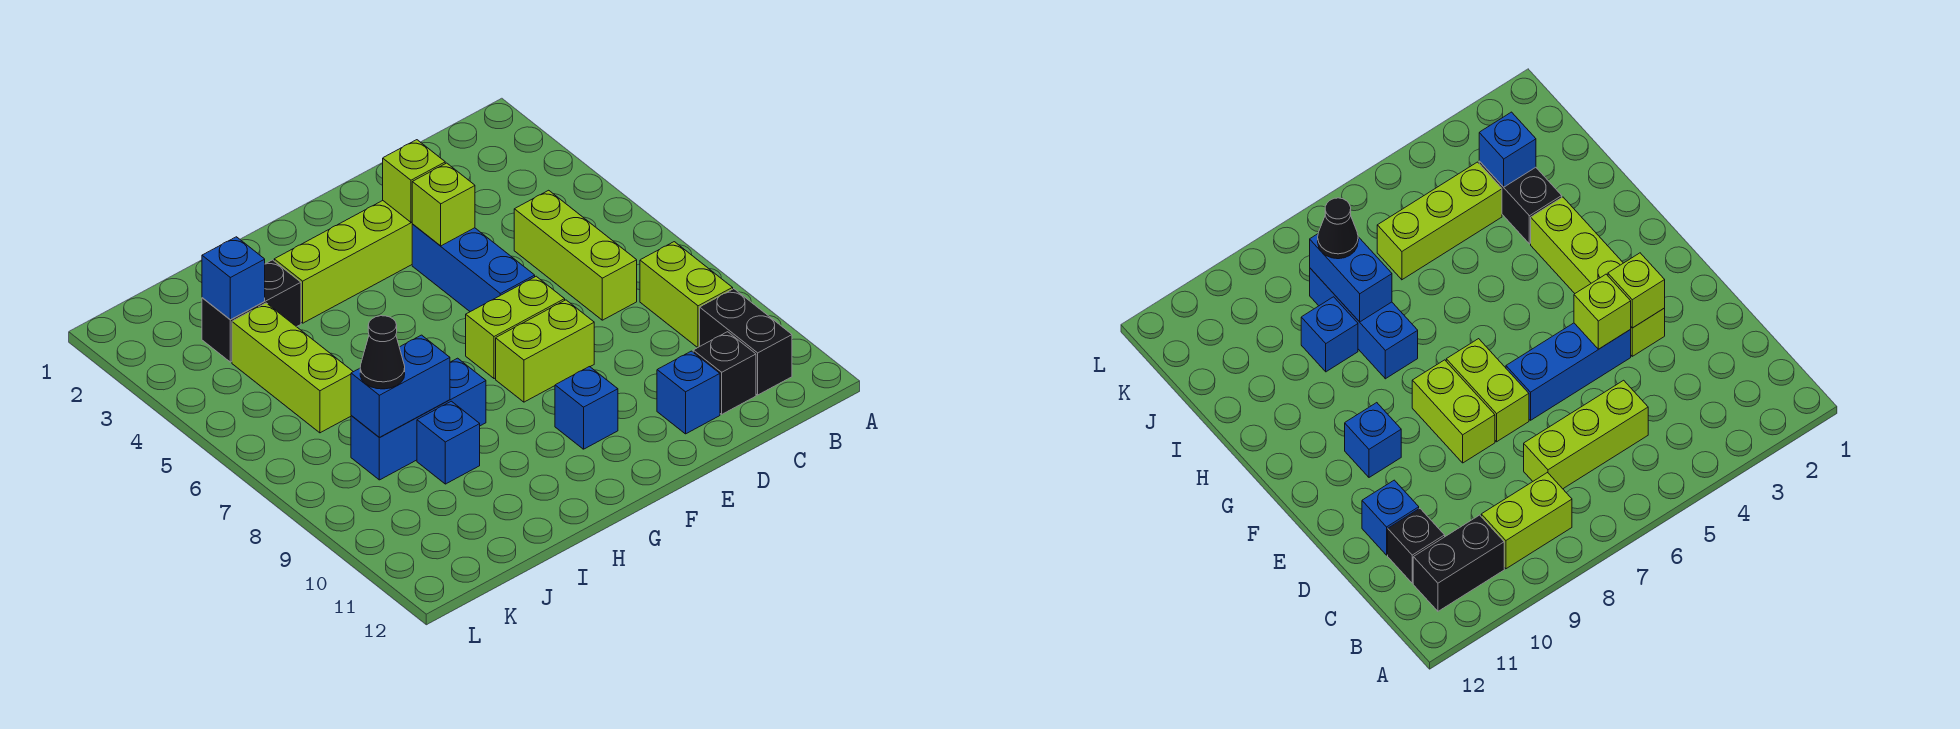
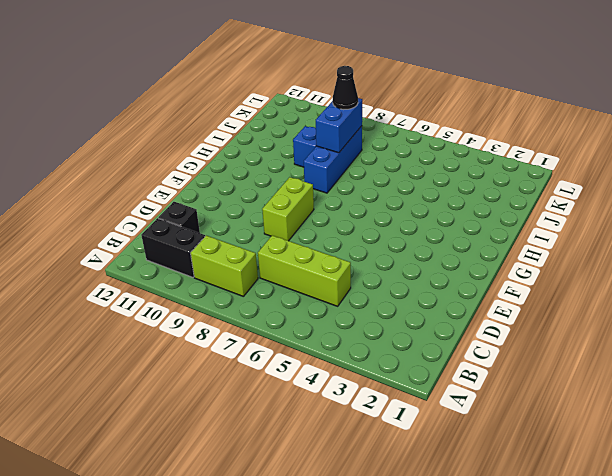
none -> blue brick D11 level 1
none -> lime brick E3:H3 level 1
none -> blue brick E4:E6 level 1

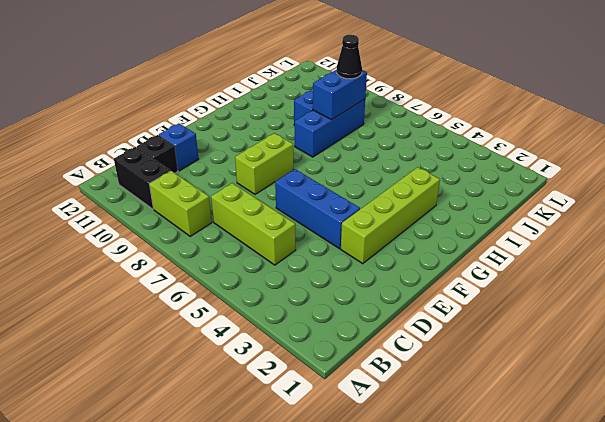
none -> lime brick E7:F7 level 1
none -> blue brick F10 level 1
none -> black brick I3:J3 level 1

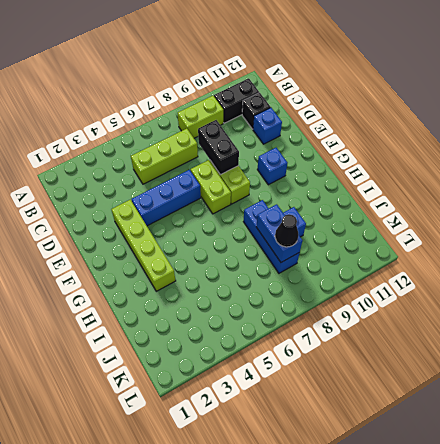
black brick D8:E8 level 2 -> black brick I3:J3 level 1
none -> lime brick J4:J6 level 1
none -> lime brick E3 level 2
none -> lime brick E4 level 2

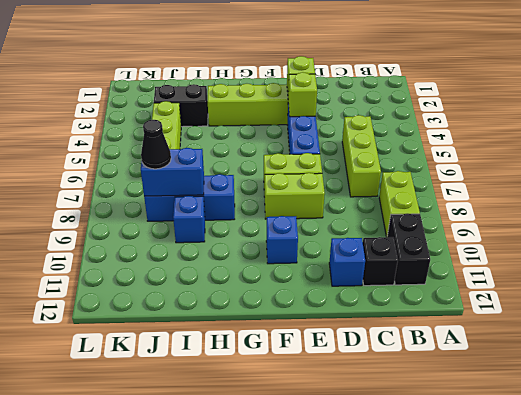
none -> blue brick J3 level 2

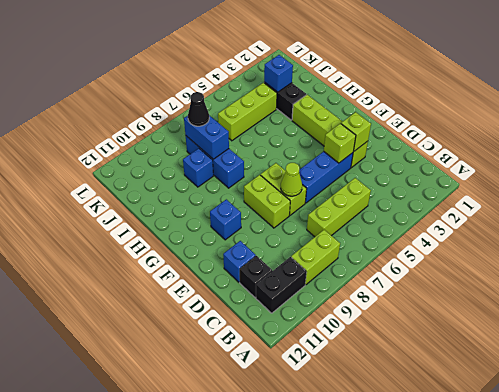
lime cone E7 level 2 -> none

